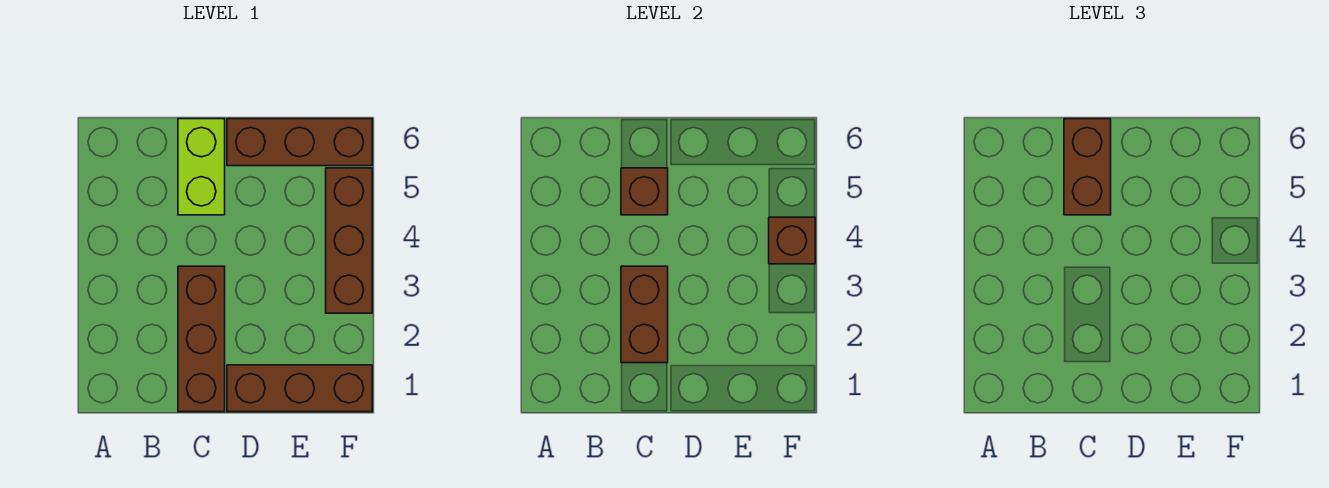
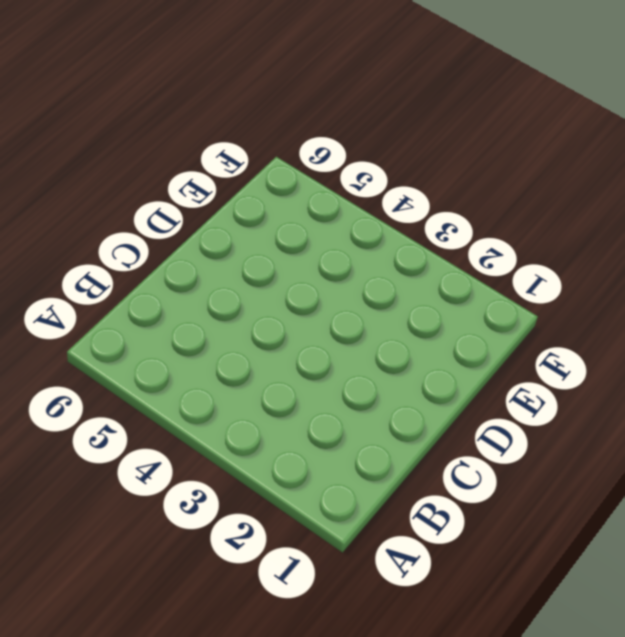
none -> brown brick C1:C3 level 1
none -> lime brick C5:C6 level 1

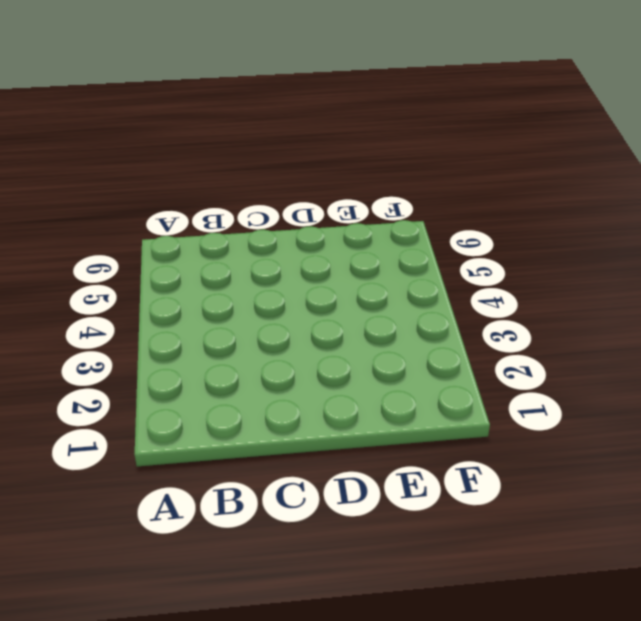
none -> brown brick C1:C3 level 1
none -> lime brick C5:C6 level 1

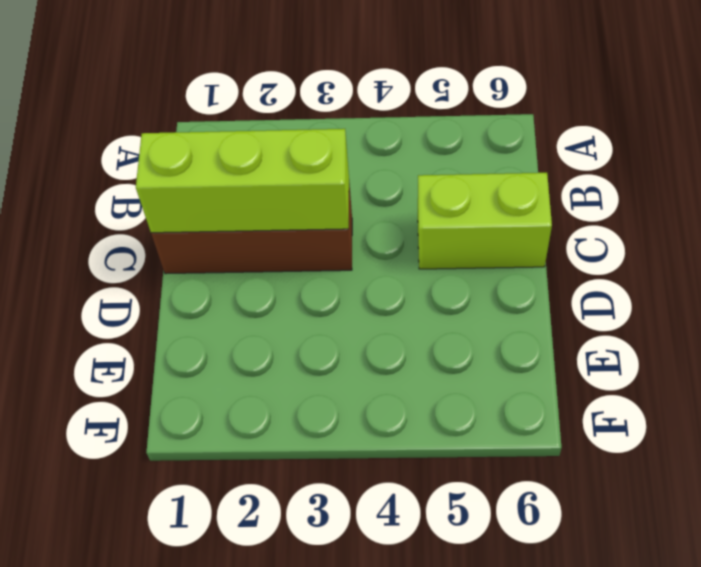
lime brick C1:C3 level 2 -> brown brick C2:C3 level 2
none -> brown brick D1:F1 level 1
none -> brown brick D6:F6 level 1

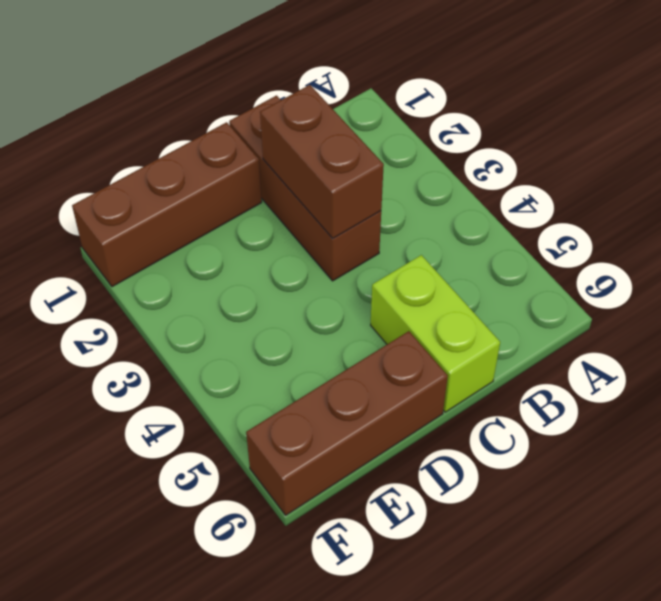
none -> brown brick F3:F5 level 1
none -> brown brick C5 level 2

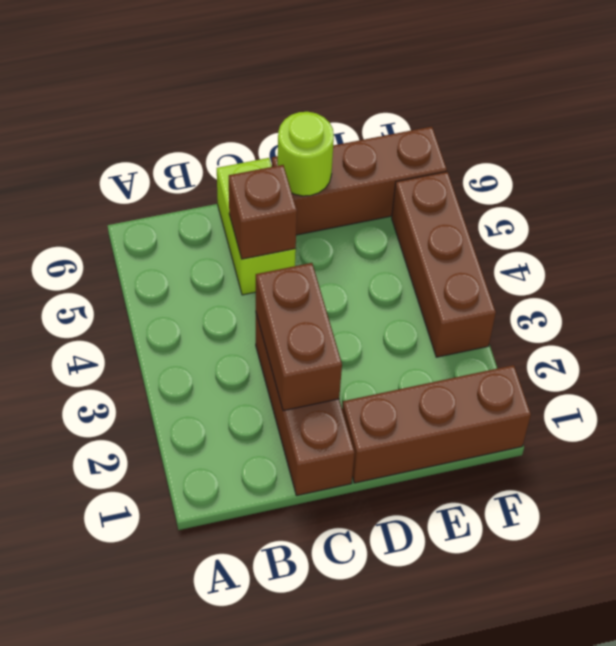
lime round brick D6 level 2 -> none
none -> brown brick F4 level 2
none -> brown brick C5:C6 level 3

